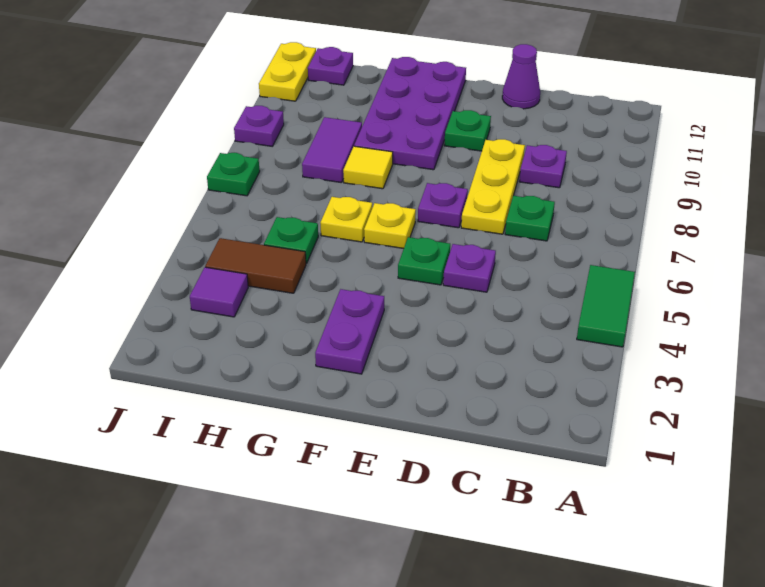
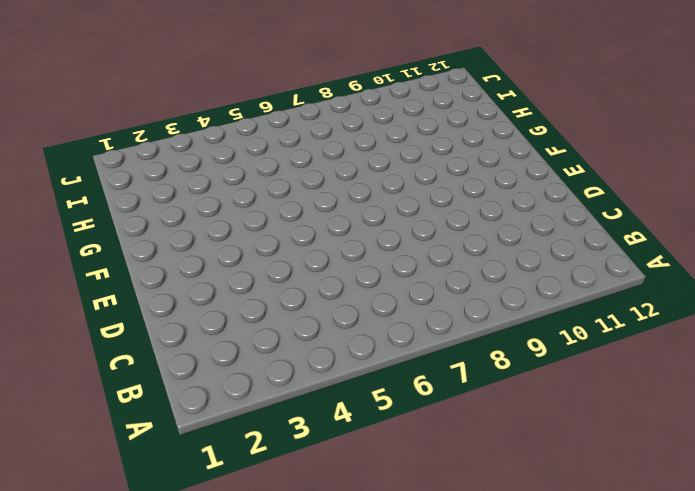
none -> green tile A4:A5 level 1
none -> green plate C7 level 1
none -> purple plate C9 level 1

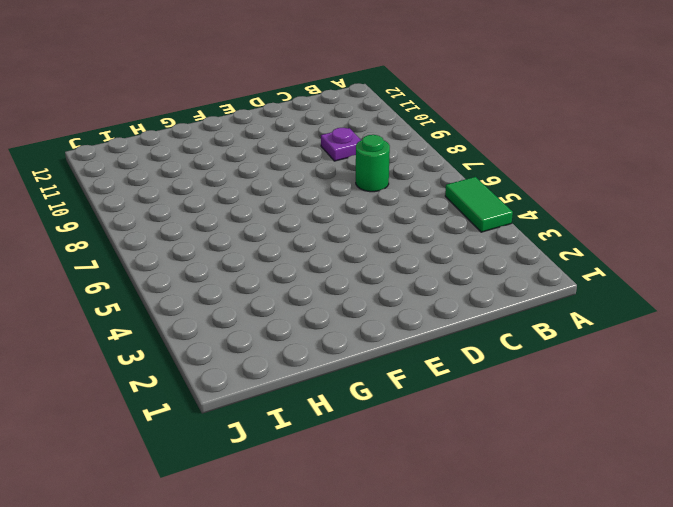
green round brick C7 level 1 -> green plate C7 level 1
none -> purple plate D5 level 1
none -> yellow plate D7:D9 level 1
none -> purple cone D12 level 1

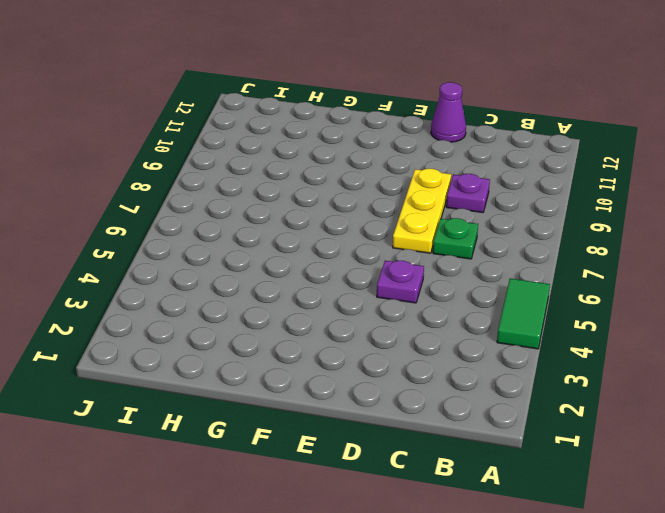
none -> green plate E5 level 1
none -> purple plate E7 level 1
none -> green plate E10 level 1

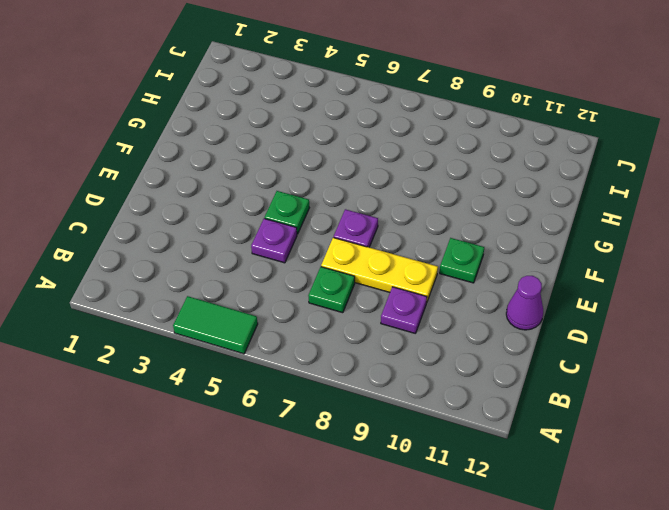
none -> purple plate F2:F3 level 1
none -> yellow plate F6 level 1
none -> purple plate F9:G12 level 1

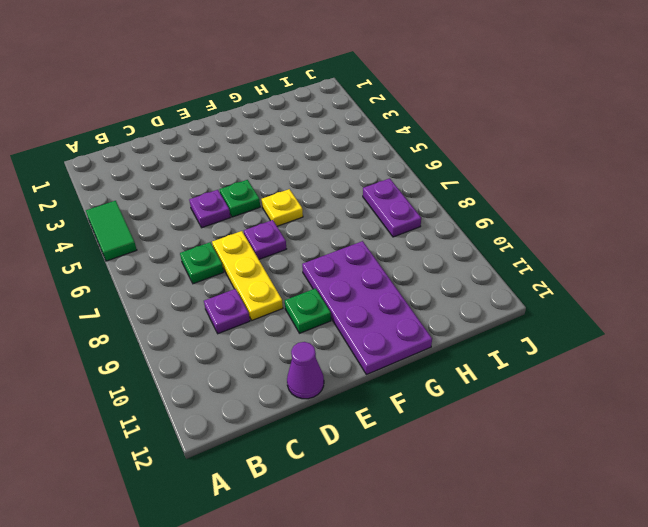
purple plate I7:I8 level 1 -> purple plate F2:F3 level 1
none -> yellow plate G6 level 1
none -> yellow tile G8 level 1
none -> brown tile H4:I4 level 1

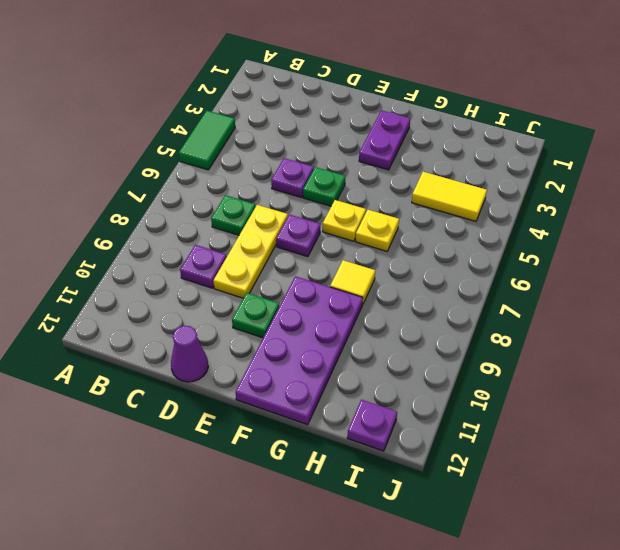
yellow tile H4:I4 level 1 -> brown tile H4:I4 level 1
none -> green plate H5 level 1
none -> purple tile H8:H9 level 1
none -> purple tile I3 level 1

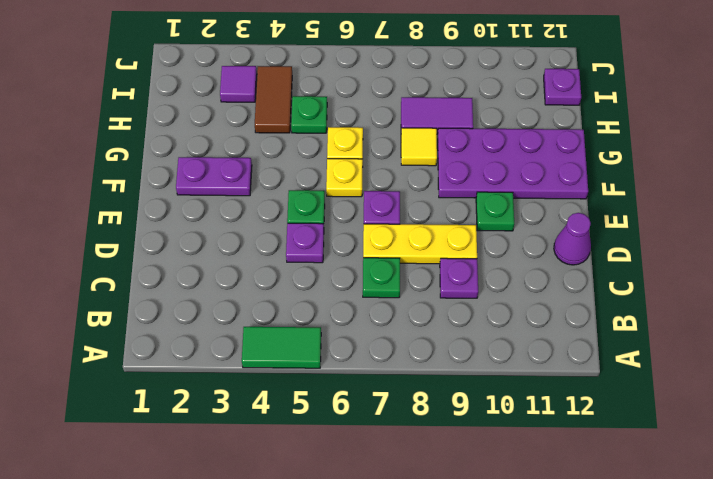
none -> green plate J7 level 1
none -> purple plate J9 level 1
none -> yellow plate J11:J12 level 1

